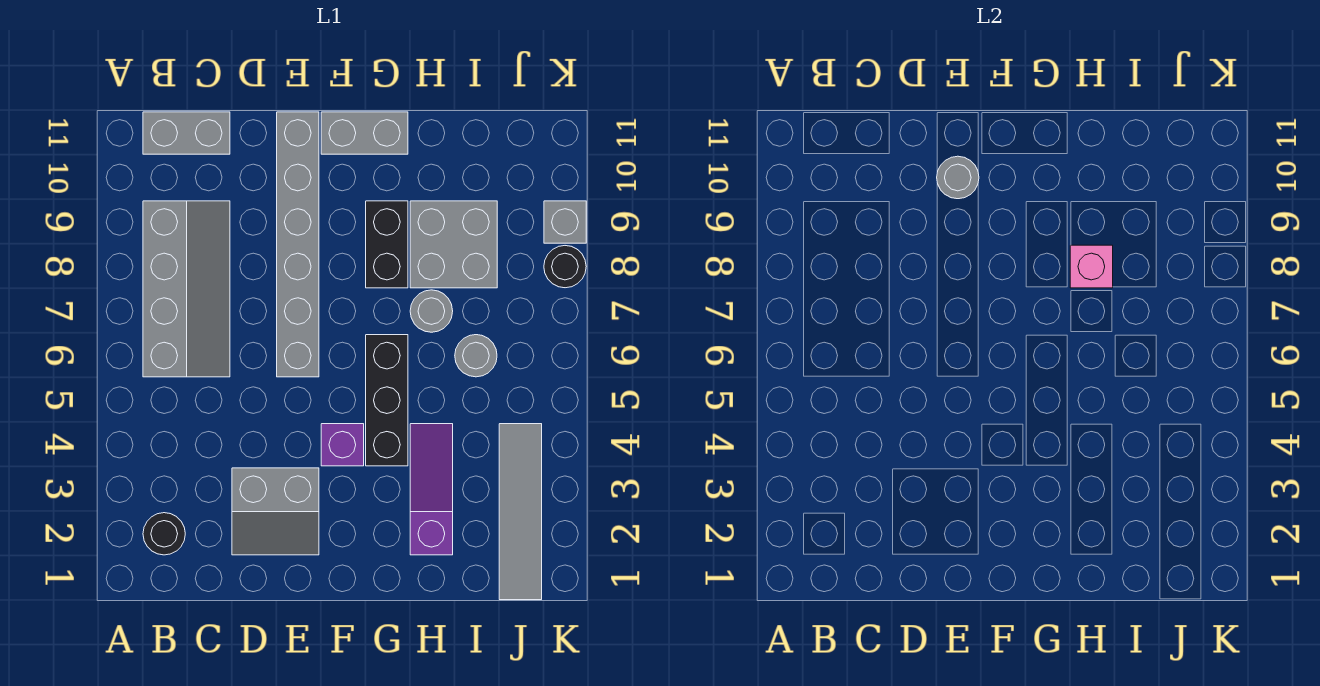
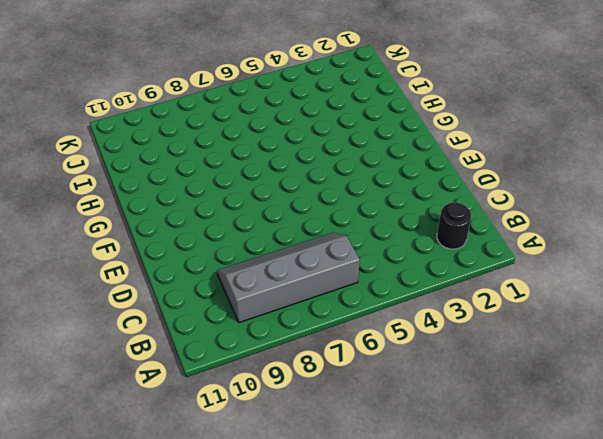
none -> grey brick B11:C11 level 1
none -> grey slope D2:E3 level 1 top 3
none -> grey brick E6:E11 level 1

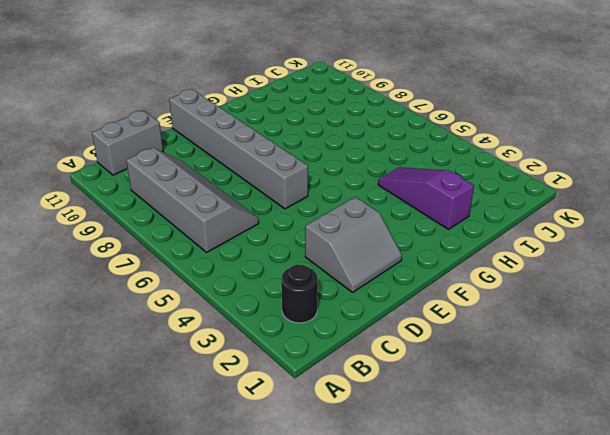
none -> purple brick F4 level 1
none -> grey brick F11:G11 level 1
none -> black brick G4:G6 level 1

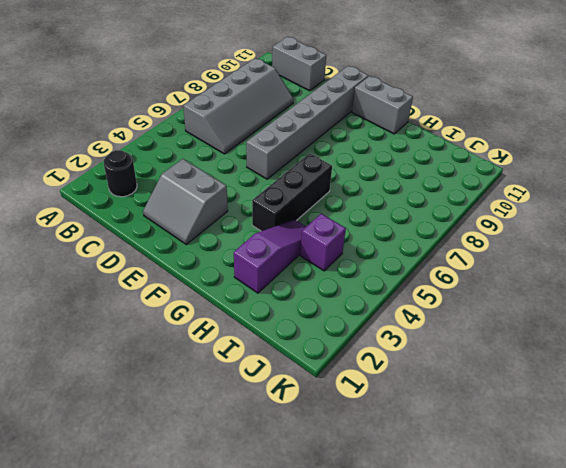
purple brick I4 level 1 -> purple brick F4 level 1
none -> black brick G8:G9 level 1
none -> grey round brick H7 level 1
none -> grey brick H8:I9 level 1

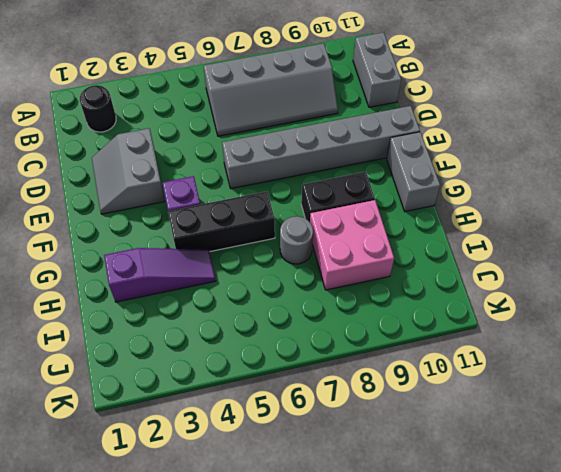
pink brick H8:I9 level 1 -> grey brick H8:I9 level 1
none -> grey round brick I6 level 1
none -> grey tile J1:J4 level 1
none -> black round brick K8 level 1

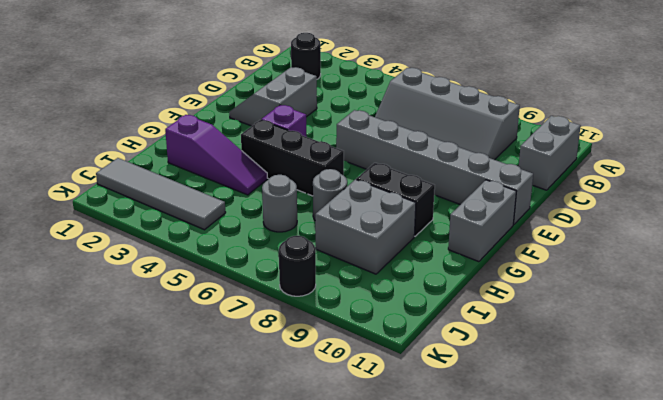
none -> grey brick K9 level 1
none -> grey round brick E10 level 2
none -> pink brick H8 level 2

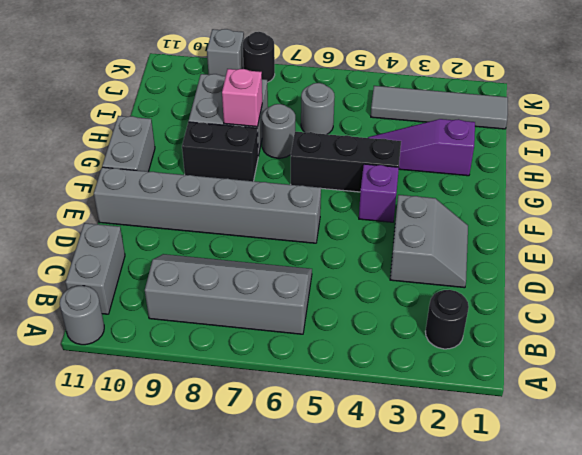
grey round brick A11 level 1 -> grey round brick E10 level 2

